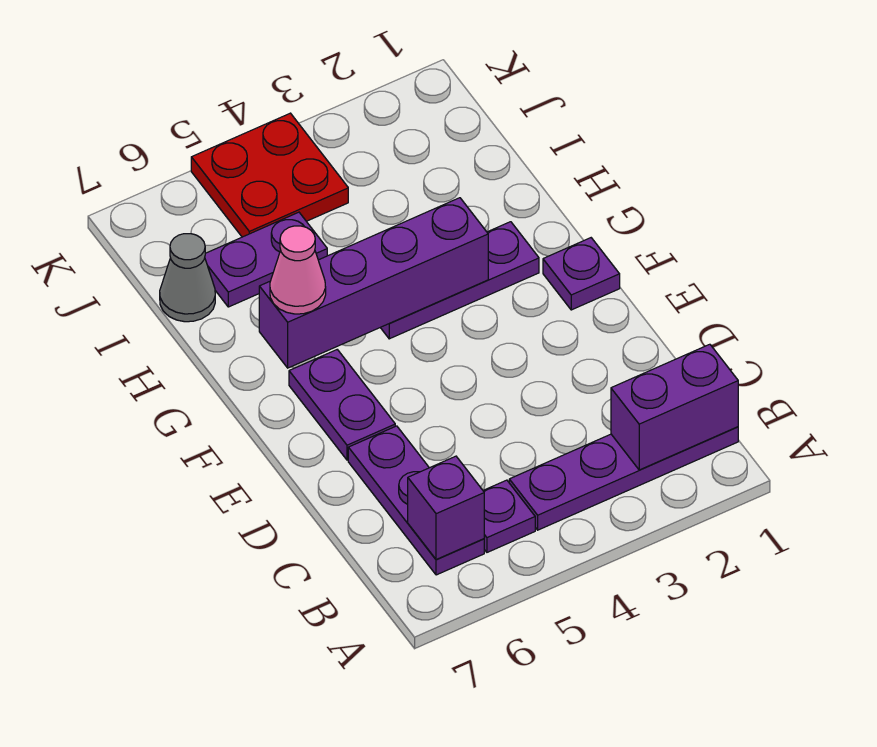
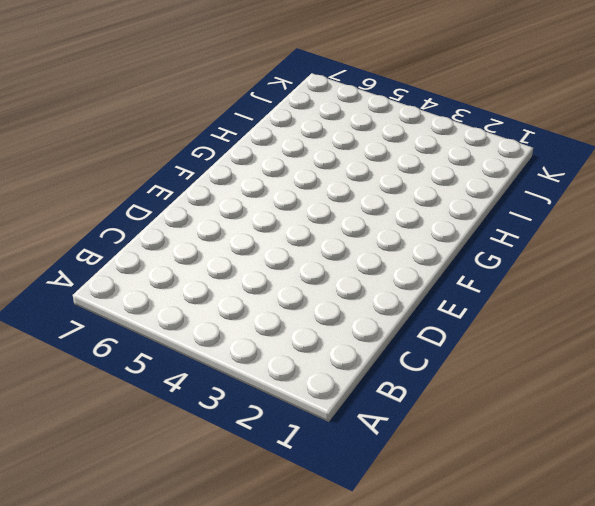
none -> purple plate B1:B4 level 1
none -> purple plate B5 level 1
none -> purple plate B6:D6 level 1

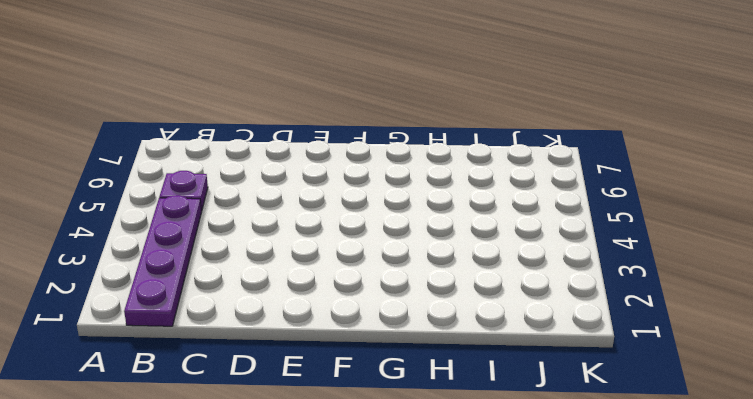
none -> purple plate B6:D6 level 1
none -> purple plate E6:F6 level 1
none -> purple plate F1 level 1

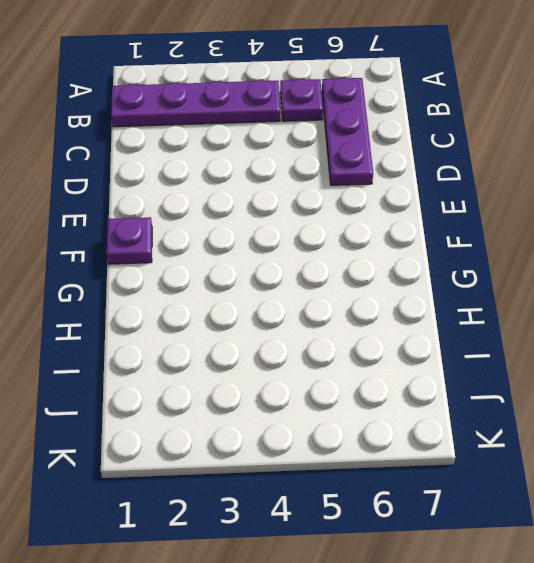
none -> purple plate E6:F6 level 1
none -> purple plate G2:G4 level 1
none -> purple plate I5:I6 level 1

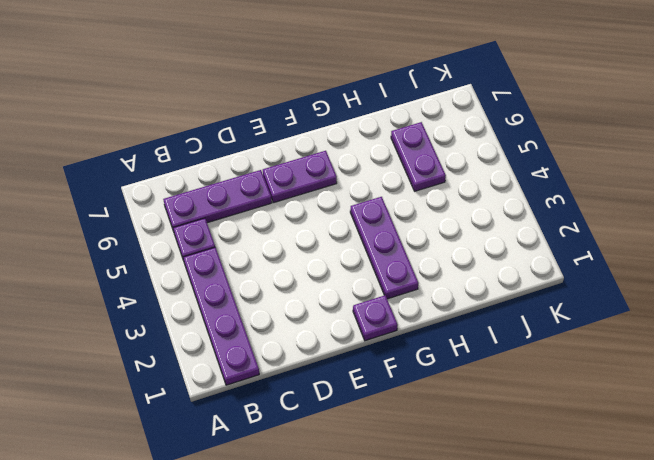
none -> grey cone I7 level 1
none -> red plate J4:K5 level 1
none -> purple brick B1:B2 level 2

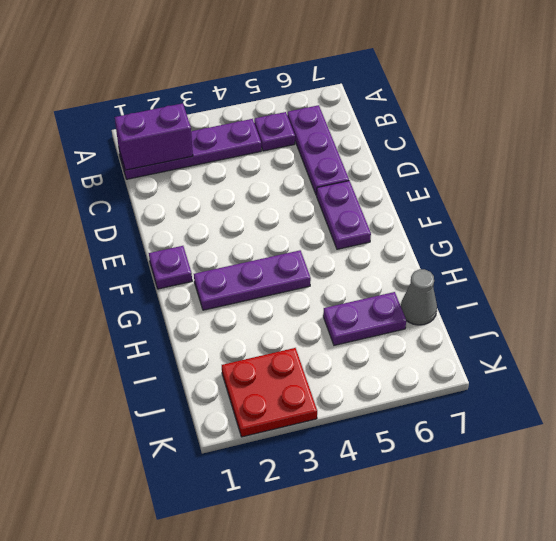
red plate J2:K3 level 1 -> red plate J4:K5 level 1
none -> purple brick B6 level 2
none -> purple brick G3:G6 level 2
none -> pink cone G6 level 3

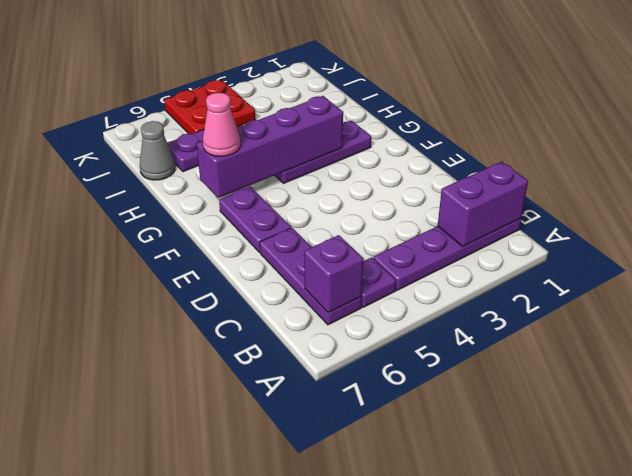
none -> purple plate F1 level 1

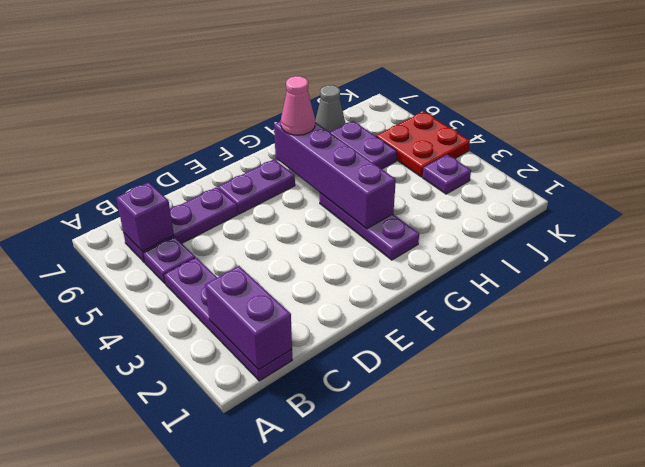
purple plate J3 level 1 -> purple plate F1 level 1

